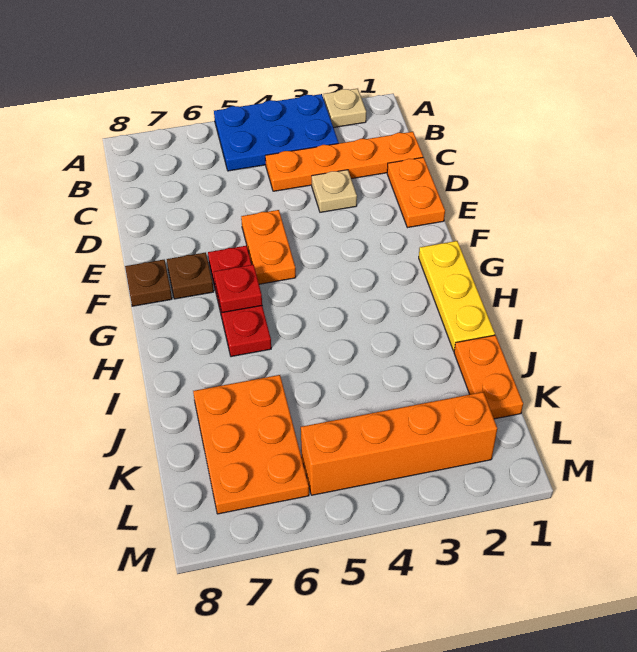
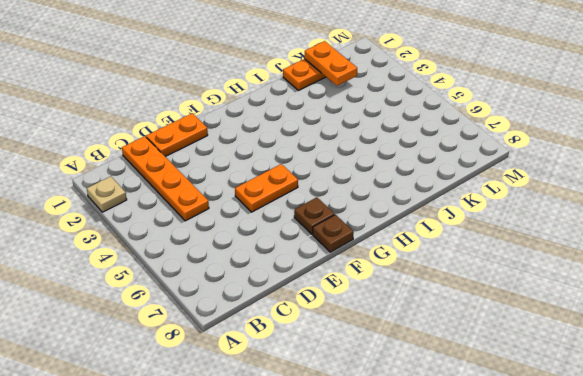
orange plate K1:K2 level 2 -> none
none -> blue plate A3:B5 level 1
none -> tan plate D3 level 1
none -> red plate F6:H6 level 1

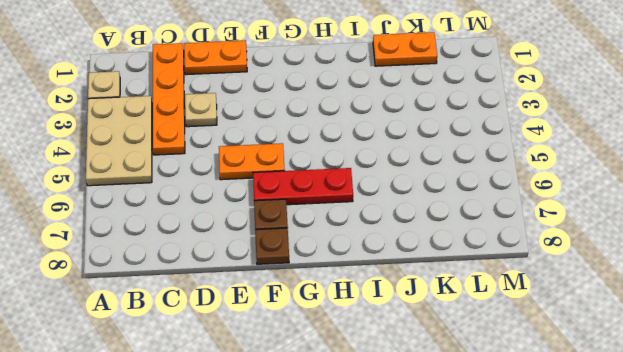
tan plate A3:B5 level 1 -> blue plate A3:B5 level 1
none -> yellow plate G1:I1 level 1
none -> orange plate J6:L7 level 1
none -> orange brick L2:L5 level 1

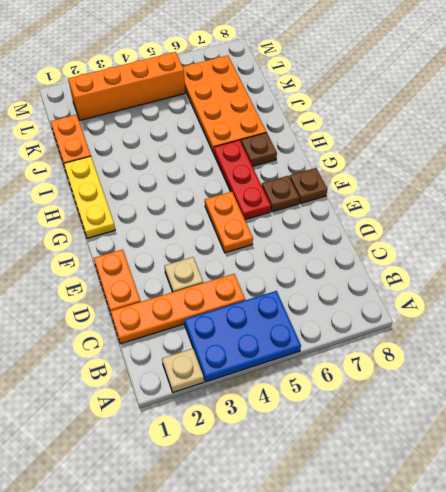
brown plate H7 level 1 -> none
orange plate I6:L7 level 1 -> orange plate J6:L7 level 1
none -> red plate G6 level 2

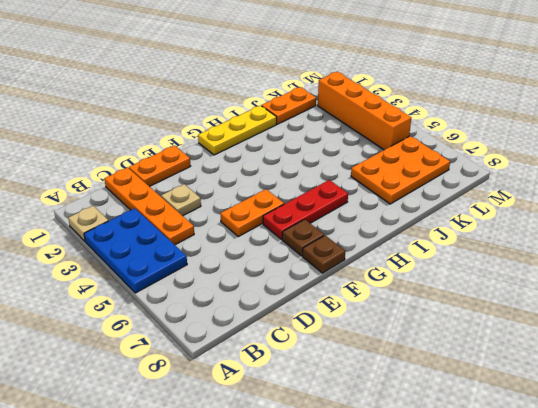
none -> red plate G6 level 2

